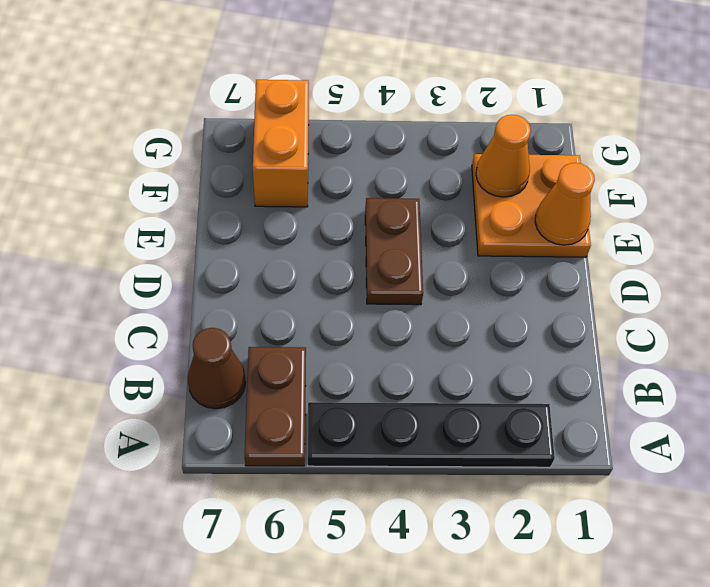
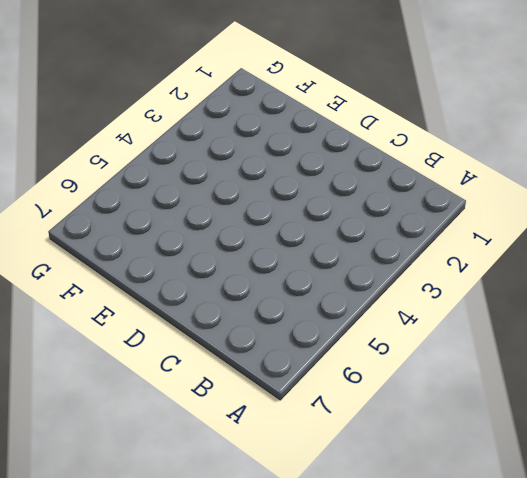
none -> black plate A2:A5 level 1
none -> brown plate A6:B6 level 1

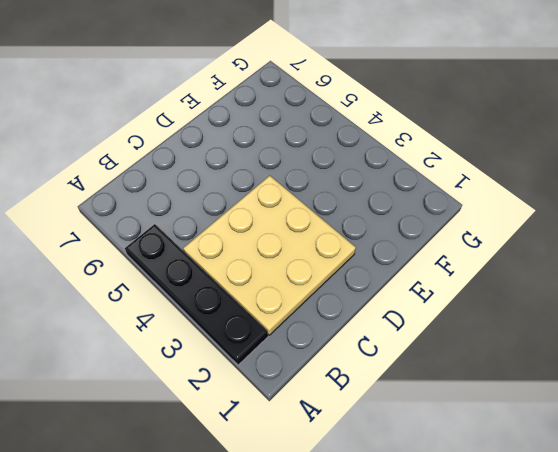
tan plate B2:D4 level 1 -> brown plate D4:E4 level 1
none -> brown plate A6:B6 level 1
none -> brown cone B7 level 1

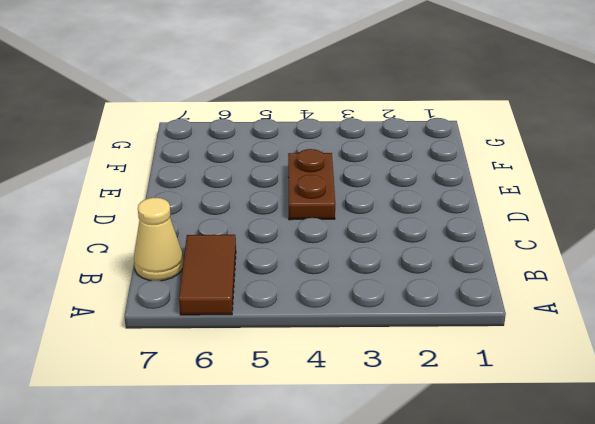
brown tile A6:B6 level 1 -> brown plate A6:B6 level 1
tan cone B7 level 1 -> brown cone B7 level 1
none -> black plate A2:A5 level 1
none -> orange plate E1:F2 level 1

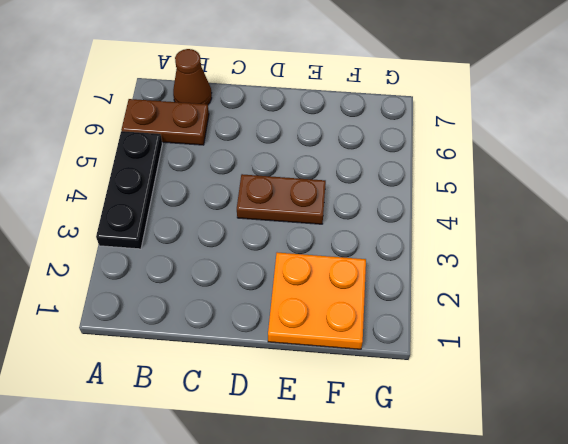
black plate A3:A5 level 1 -> black plate A2:A5 level 1
none -> orange brick F6:G6 level 1
none -> orange cone E1 level 2

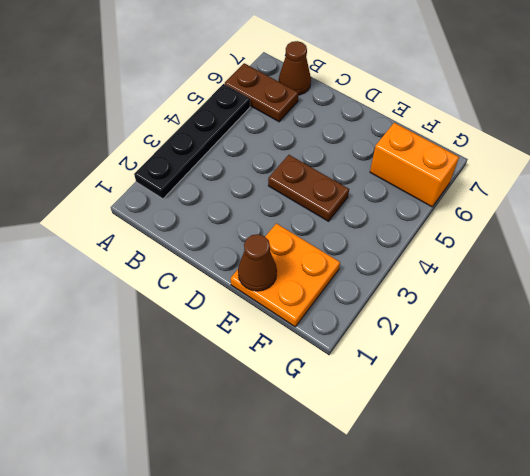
brown cone E1 level 2 -> orange cone E1 level 2
none -> orange cone F2 level 2

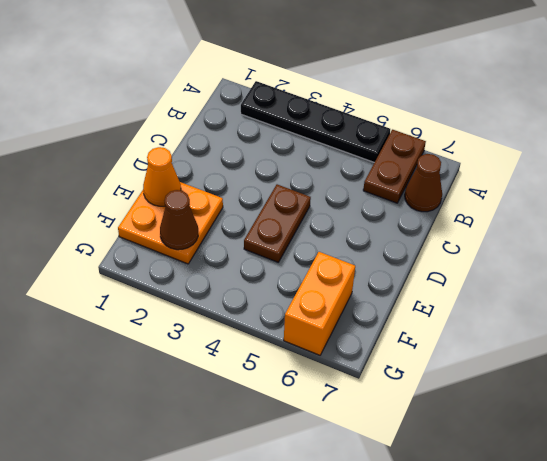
brown cone F2 level 2 -> orange cone F2 level 2

